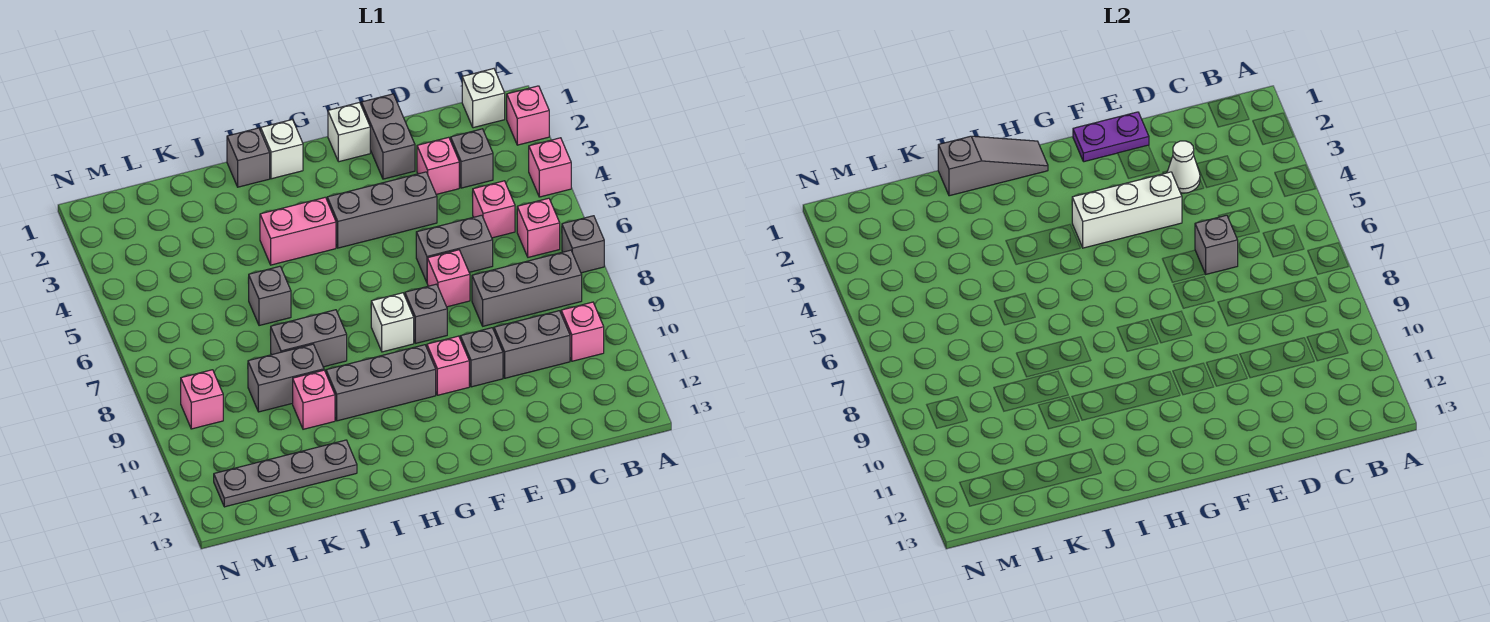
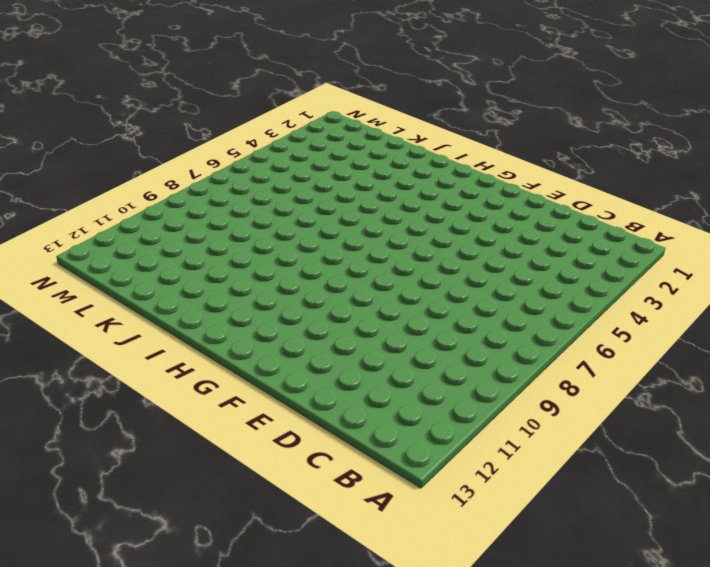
none -> pink brick A2 level 1
none -> pink brick A4 level 1
none -> grey brick A7 level 1
none -> white brick B1 level 1

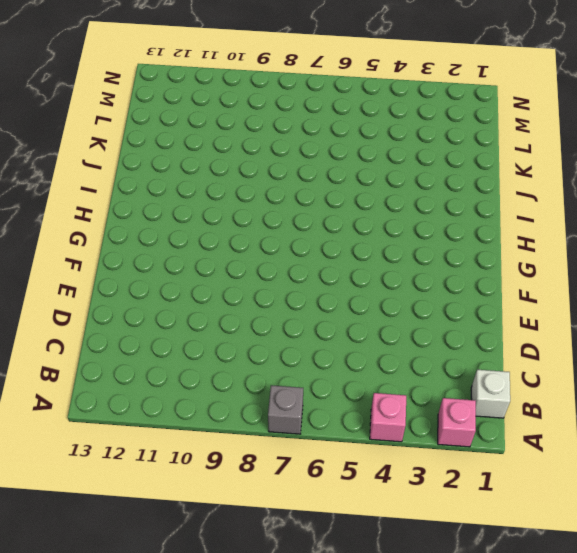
none -> pink brick B6 level 1
none -> grey brick B8:D8 level 1
none -> pink brick B10 level 1
none -> grey brick C3 level 1

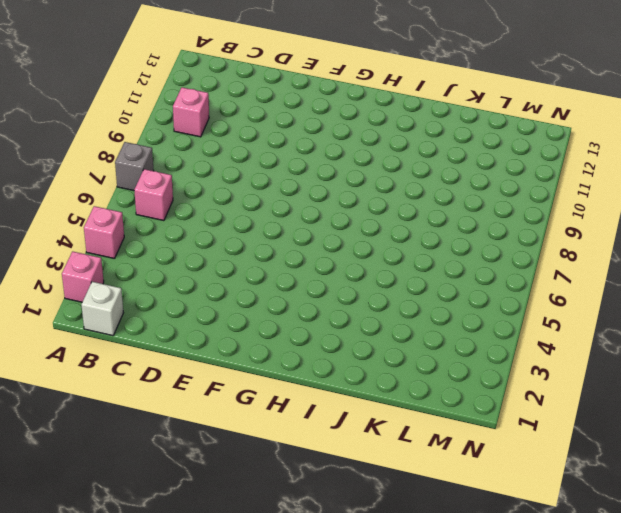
none -> grey brick B8:D8 level 1
none -> grey brick C3 level 1
none -> pink brick C5 level 1
none -> grey brick C10:D10 level 1

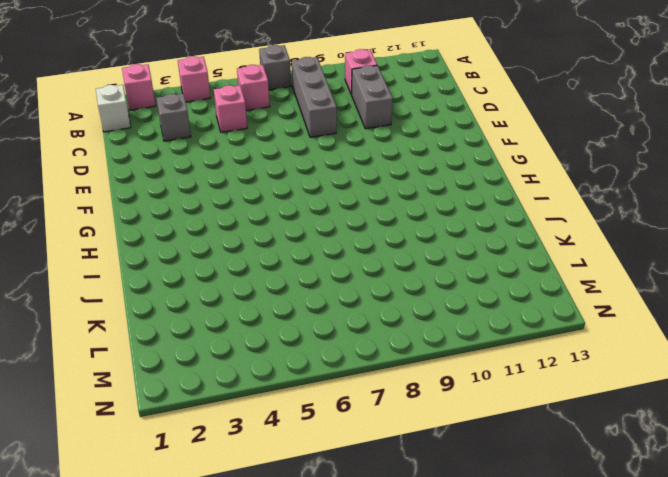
none -> pink brick D3 level 1
none -> grey brick D6:E6 level 1
none -> grey brick E1:E2 level 1
none -> grey brick E4:G4 level 1

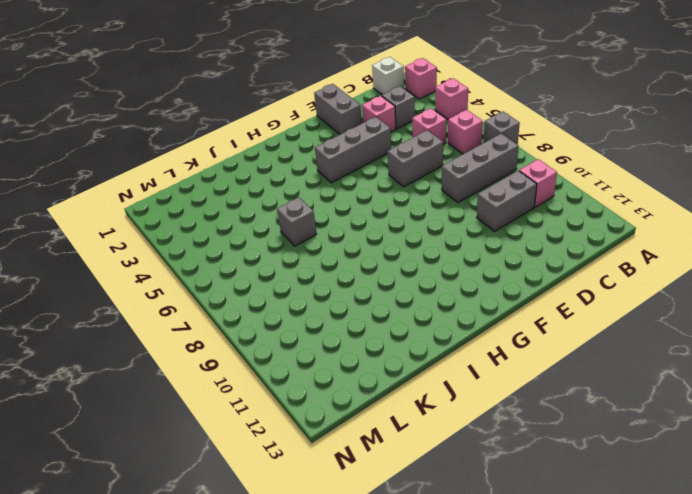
none -> pink brick E7 level 1
none -> grey brick E10 level 1
none -> white brick F1 level 1
none -> grey brick F8 level 1

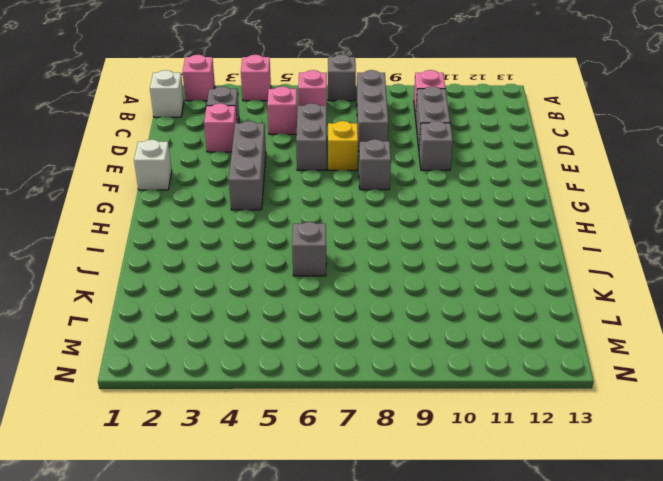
yellow brick E7 level 1 -> pink brick E7 level 1
none -> grey brick E1:E2 level 1
none -> pink brick F10 level 1
none -> white brick G8 level 1
none -> grey brick G10:I10 level 1

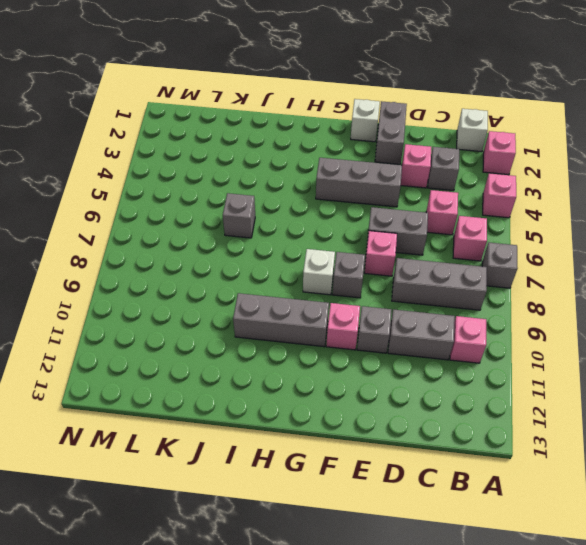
none -> white brick H1 level 1
none -> pink brick H4:I4 level 1
none -> grey brick I1 level 1
none -> grey brick I8:J8 level 1

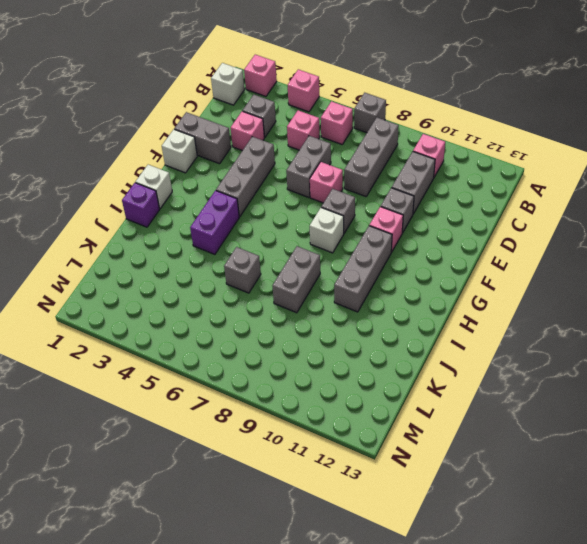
purple brick H4:I4 level 1 -> pink brick H4:I4 level 1
purple brick I1 level 1 -> grey brick I1 level 1
none -> grey brick J9:K9 level 1
none -> pink brick J10 level 1
none -> grey plate J12:M12 level 1
none -> pink brick M9 level 1

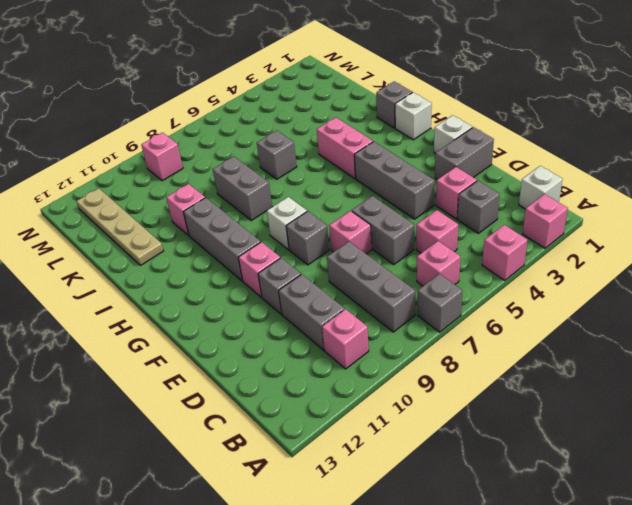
tan plate J12:M12 level 1 -> grey plate J12:M12 level 1
none -> grey brick J9:K9 level 1
none -> white cone D3 level 2
none -> grey brick D6 level 2
none -> purple plate E1:F1 level 2

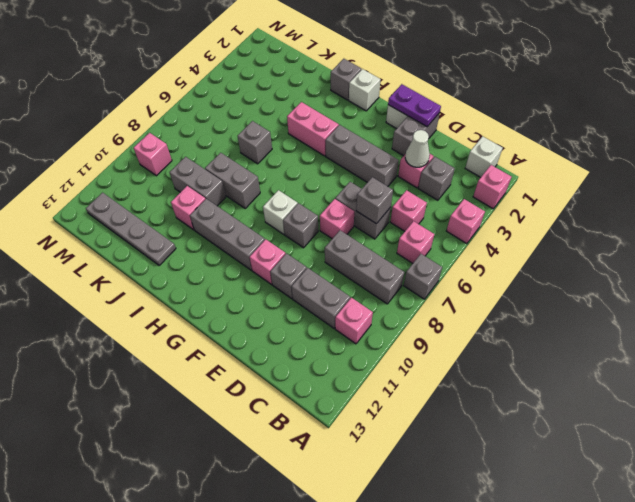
none -> white brick E4:G4 level 2
none -> grey slope H1:J1 level 2 top J

